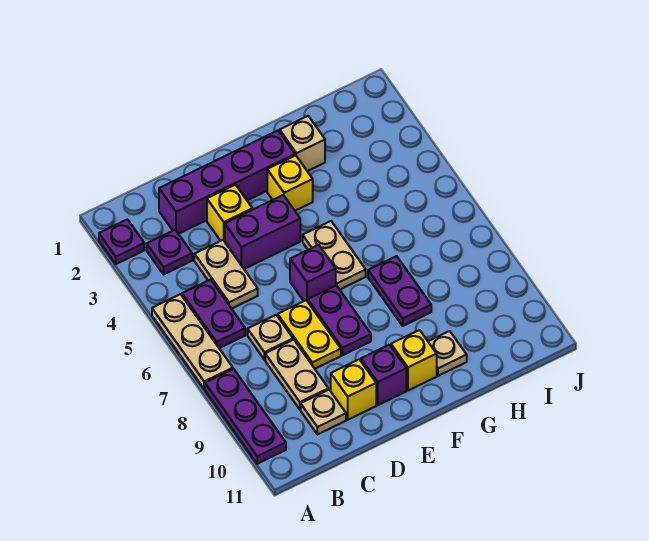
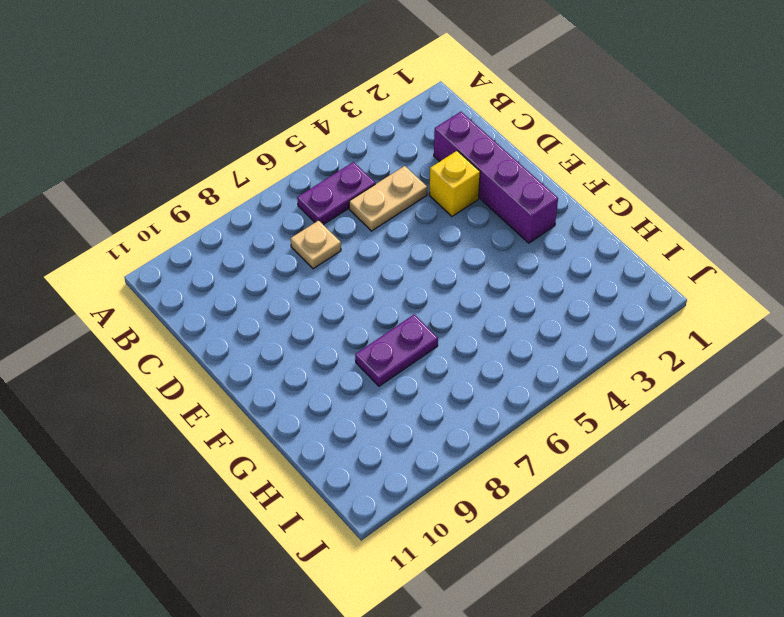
none -> purple plate A2 level 1
none -> tan plate A5:A7 level 1
none -> purple plate A8:A10 level 1

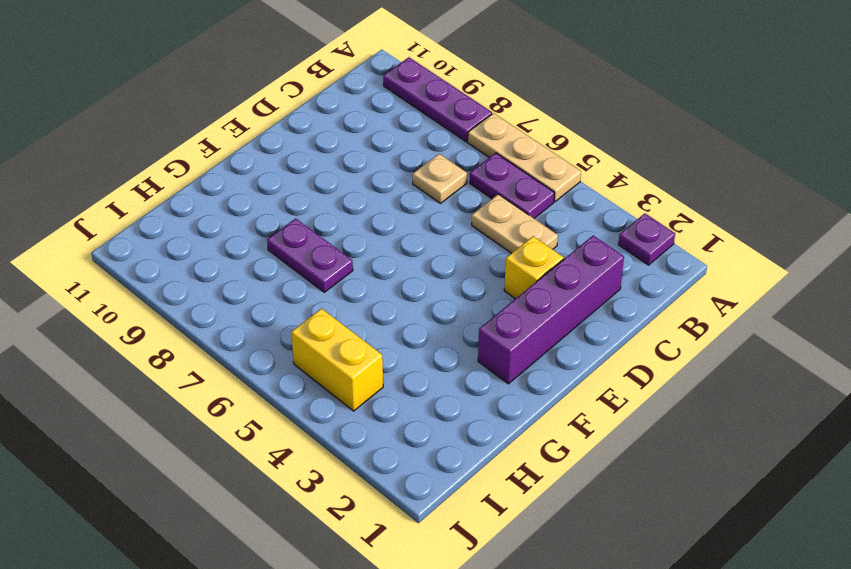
yellow brick I4:I5 level 1 -> none
none -> purple plate B3 level 1
none -> tan plate C8:C9 level 1
none -> tan plate C10 level 1

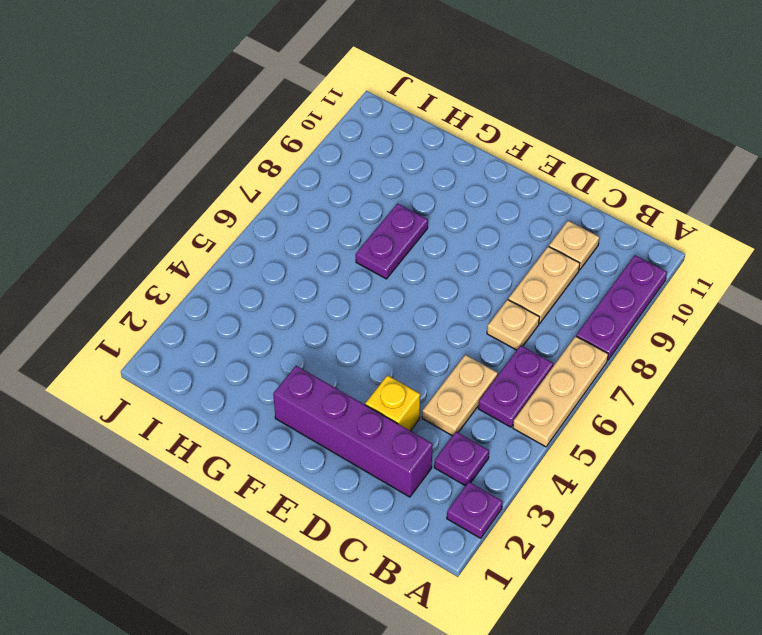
none -> purple brick D4:E4 level 1
none -> yellow plate D7:D8 level 1
none -> yellow brick D10 level 1

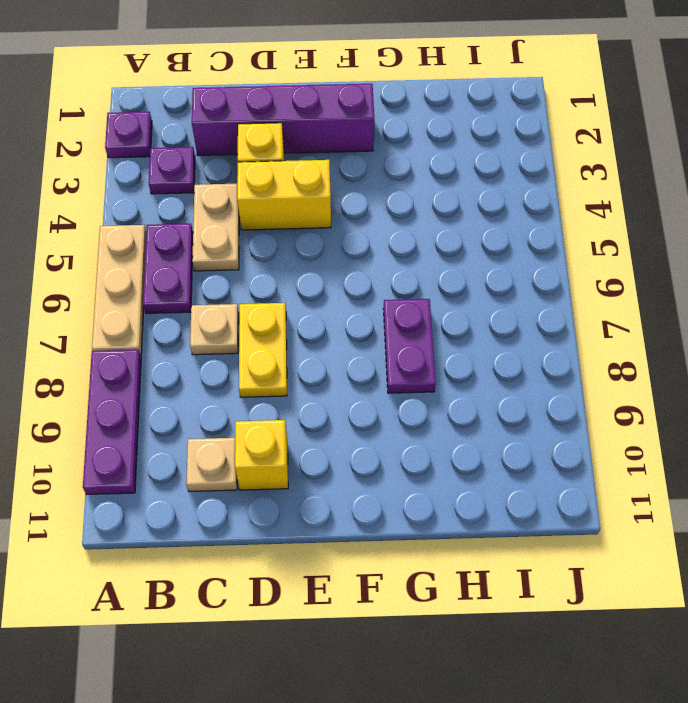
yellow brick D4:E4 level 1 -> purple brick D4:E4 level 1
none -> tan plate C8:C9 level 1
none -> purple brick E6 level 1
none -> purple plate E7:E8 level 1

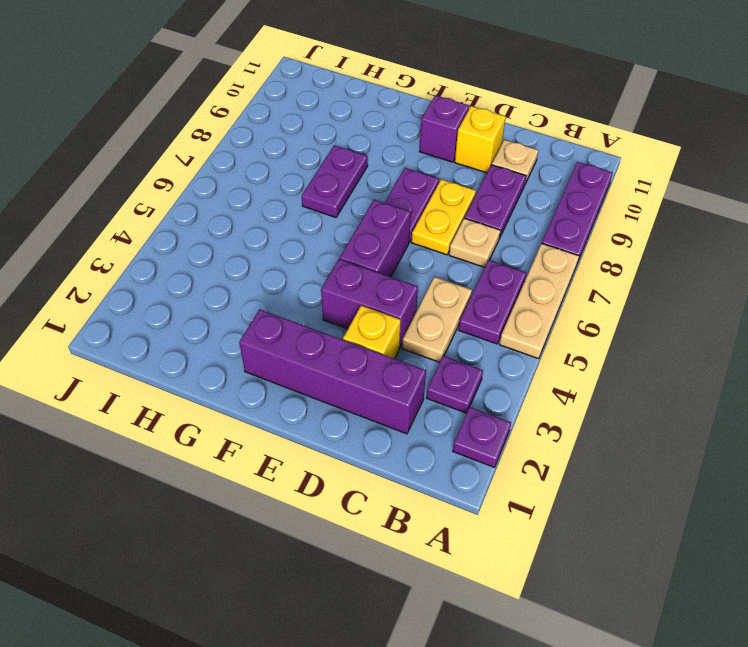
purple plate C8:C9 level 1 -> tan plate C8:C9 level 1
purple brick E5:E6 level 1 -> purple brick E6 level 1
none -> yellow brick F3 level 1
none -> tan plate F5:F6 level 1
none -> yellow brick F10 level 1

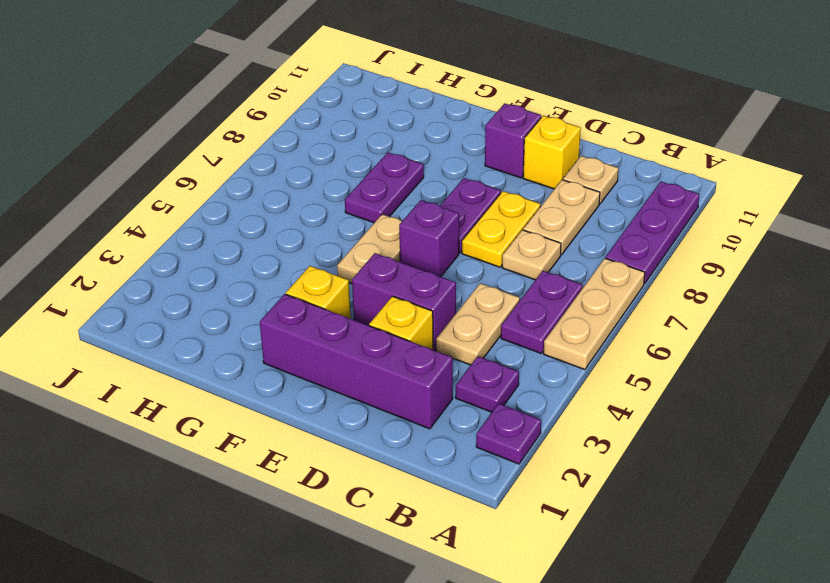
none -> yellow brick F10 level 1
none -> tan brick G2 level 1
none -> tan plate G10 level 1

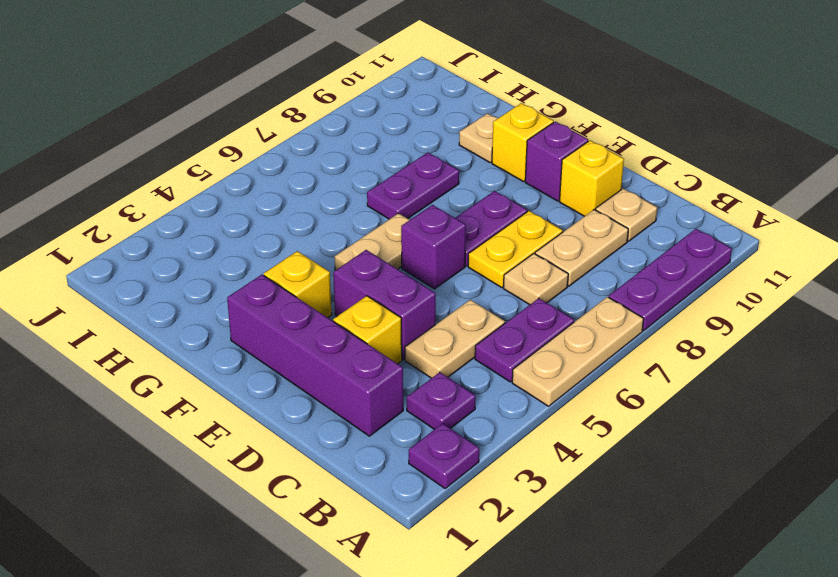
none -> tan brick G2 level 1

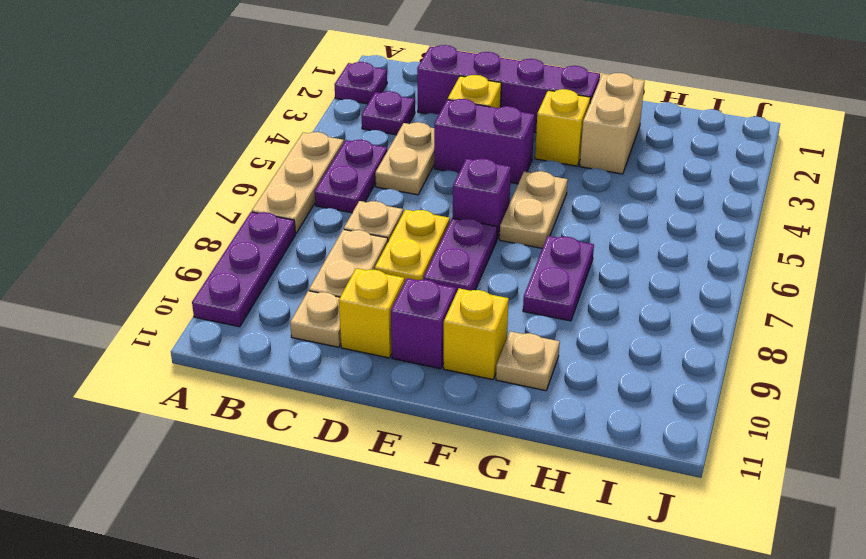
tan brick G2:G3 level 1 -> tan brick G2 level 1

